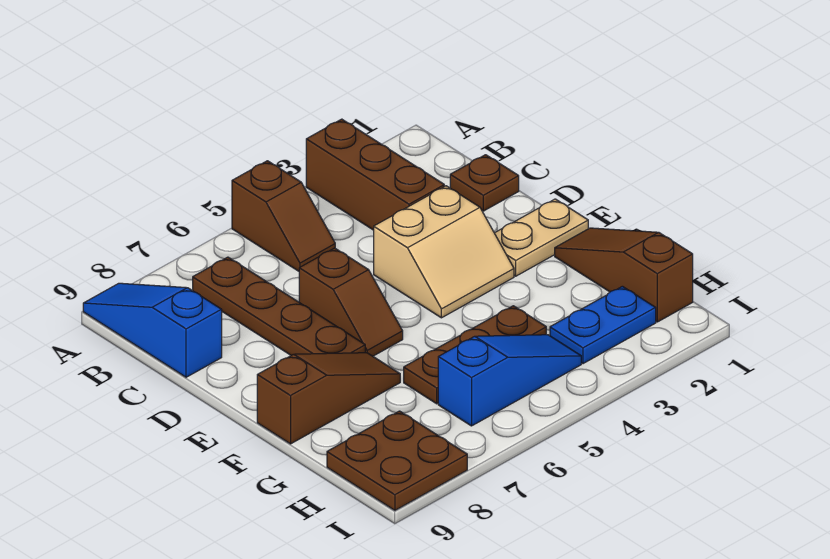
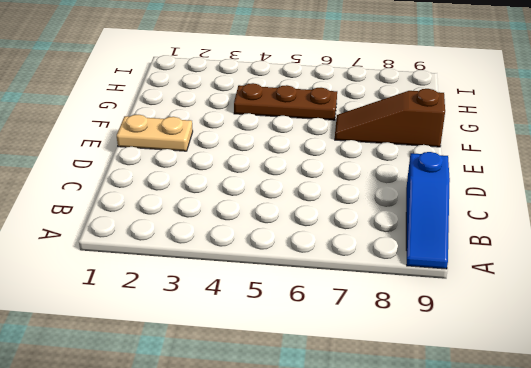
none -> brown brick A3:C3 level 1
none -> brown slope A5:B5 level 1 top A
none -> brown plate B7:E7 level 1

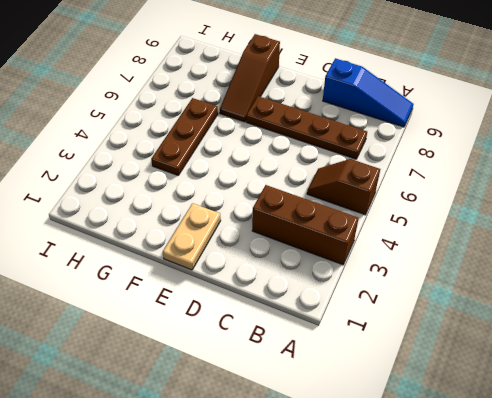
none -> brown plate C1 level 1
none -> tan slope D3:E4 level 1 top D
none -> brown slope D6:E6 level 1 top D

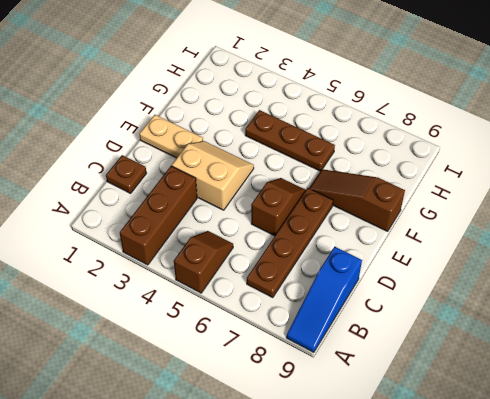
none -> brown slope F1:H1 level 1 top H
none -> blue plate H2:H3 level 1
none -> blue slope H4:H6 level 1 top 6

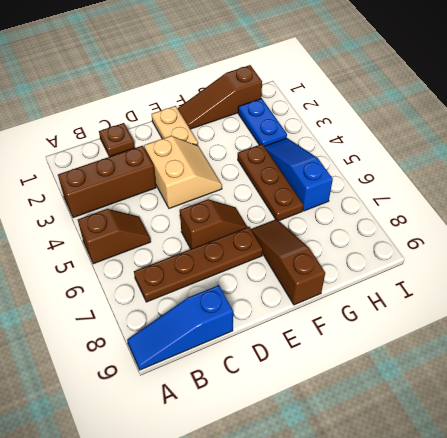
none -> brown plate H8:I9 level 1

